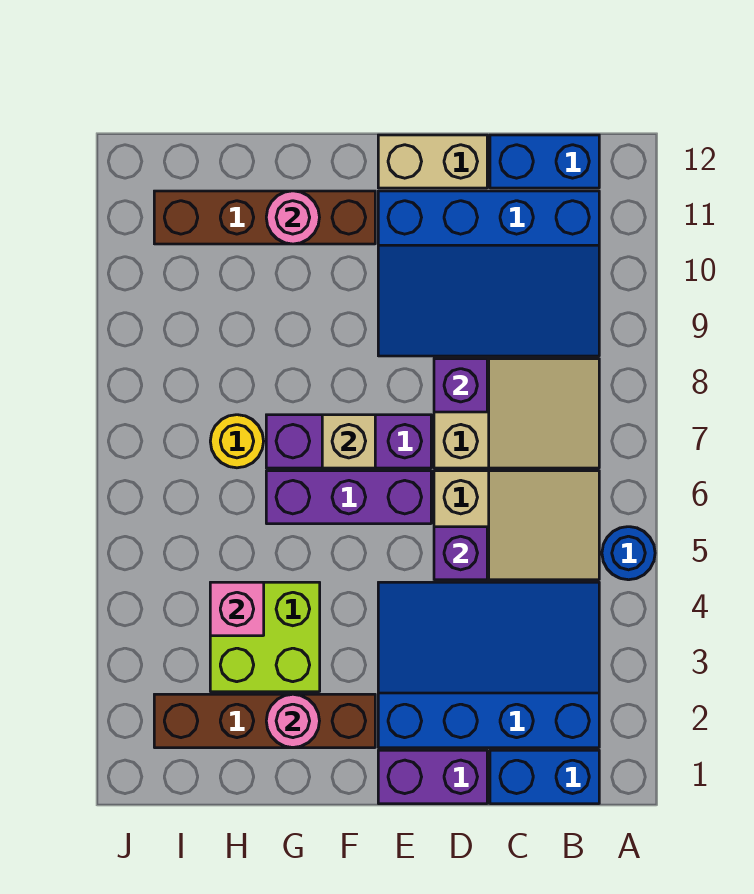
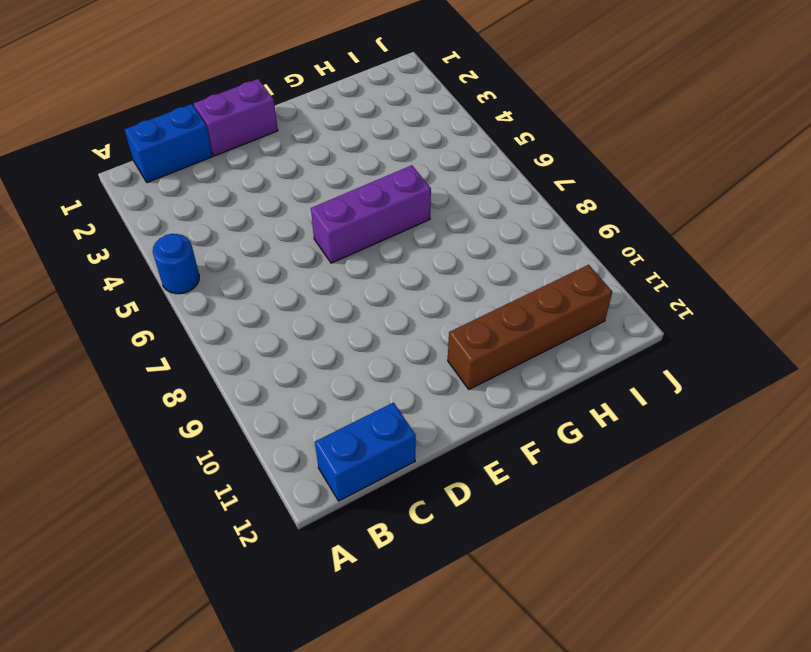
none -> blue slope B2:E4 level 1 top 2
none -> tan slope B5:D6 level 1 top D
none -> tan slope B7:D8 level 1 top D

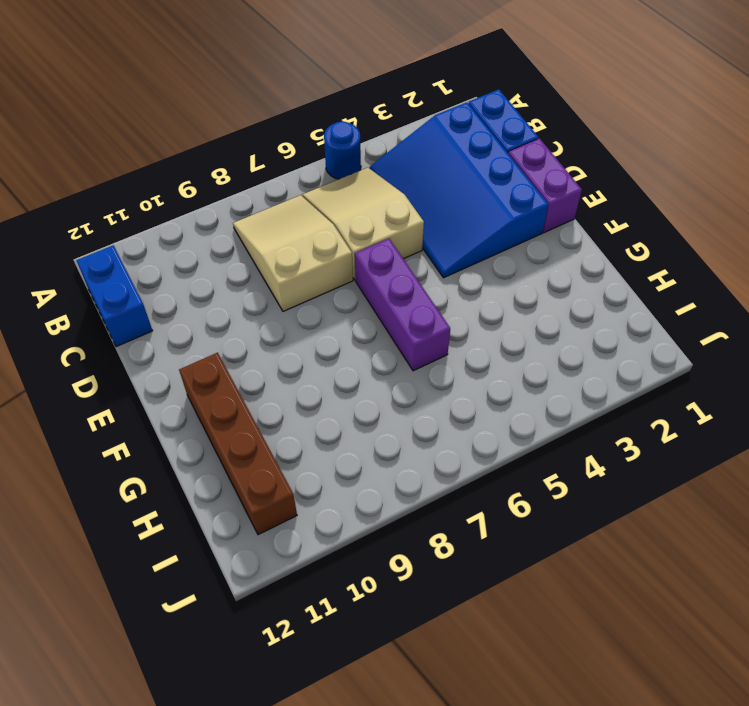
none -> blue slope B9:E11 level 1 top 11
none -> tan brick D12:E12 level 1
none -> purple brick E7:G7 level 1

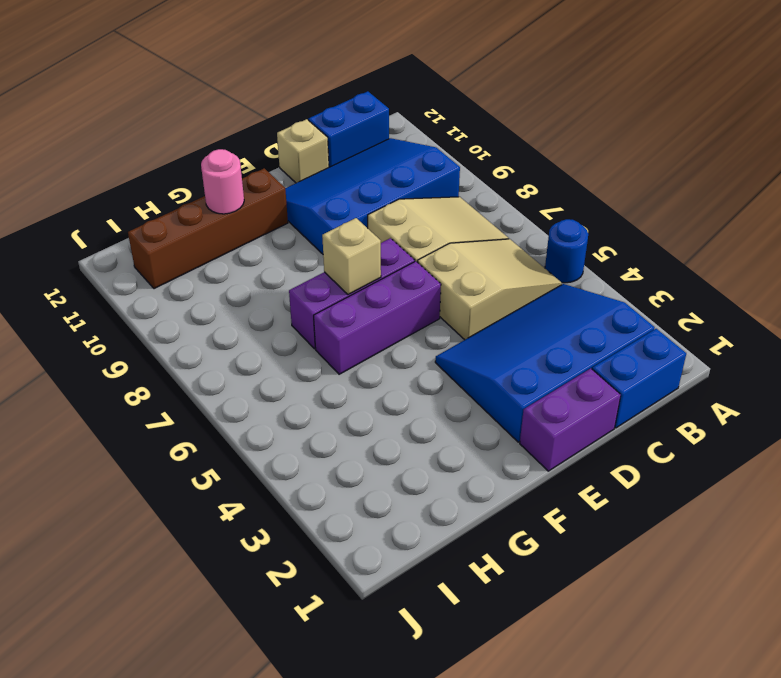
blue slope B9:E11 level 1 top 9 -> blue slope B9:E11 level 1 top 11
tan brick D12 level 1 -> tan brick D12:E12 level 1
none -> brown brick F2:I2 level 1
none -> lime brick G3:H4 level 1
none -> yellow round brick H7 level 1

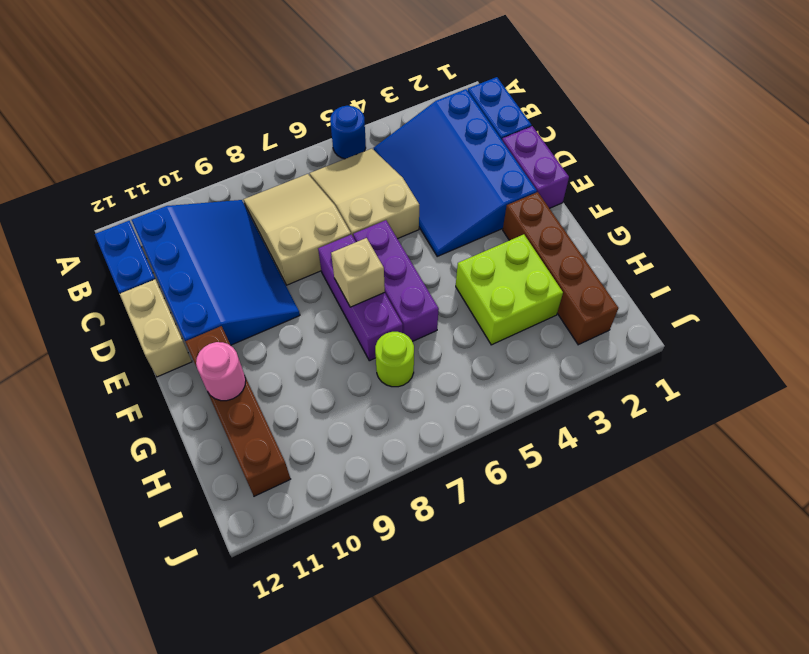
lime round brick H7 level 1 -> yellow round brick H7 level 1
none -> purple brick D5 level 2
none -> purple brick D8 level 2
none -> pink round brick G2 level 2

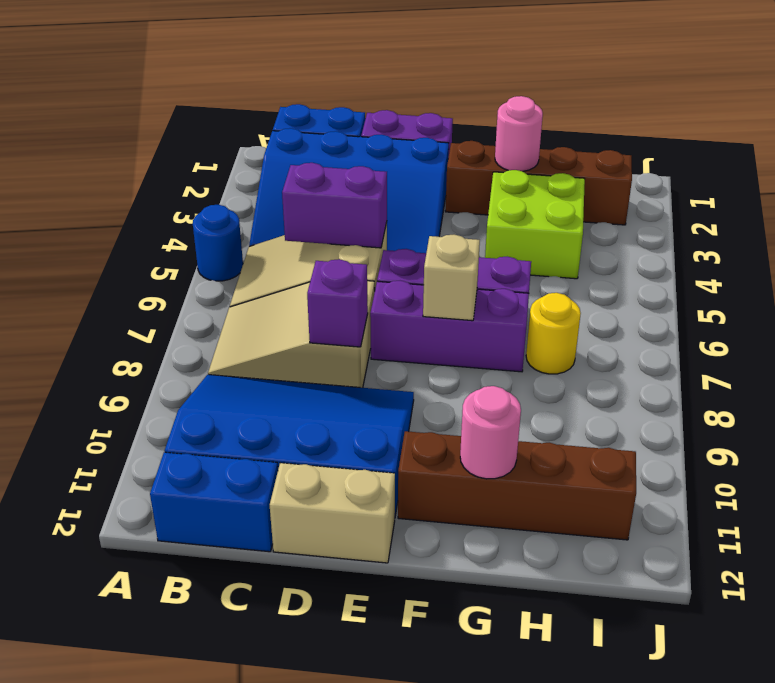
purple brick C5:D5 level 2 -> purple brick D5 level 2
none -> pink brick H4 level 2

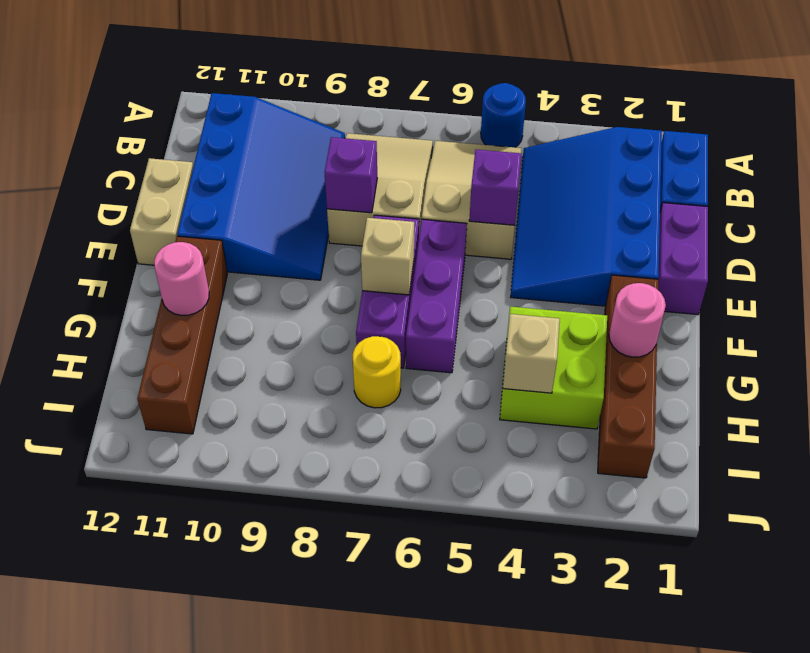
tan brick H4 level 2 -> pink brick H4 level 2
none -> blue brick B12:C12 level 1

